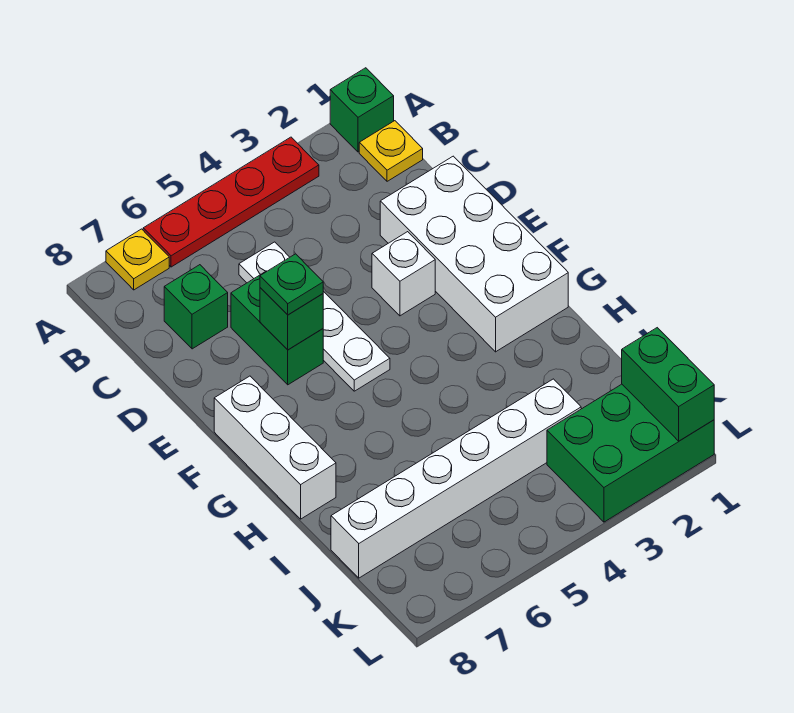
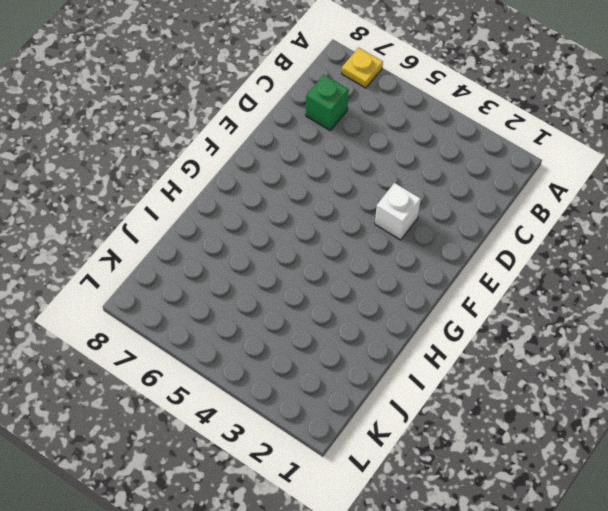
none -> green brick A1 level 1
none -> red plate A3:A6 level 1
none -> yellow plate B1 level 1

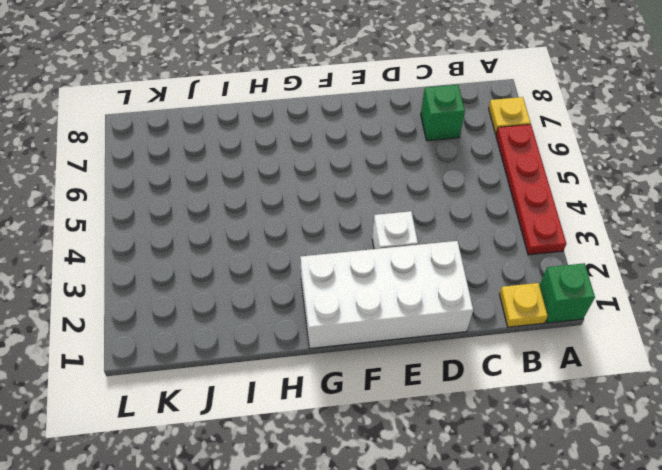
none -> white plate C5:F5 level 1
none -> green brick D6:E6 level 1
none -> white brick F8:H8 level 1

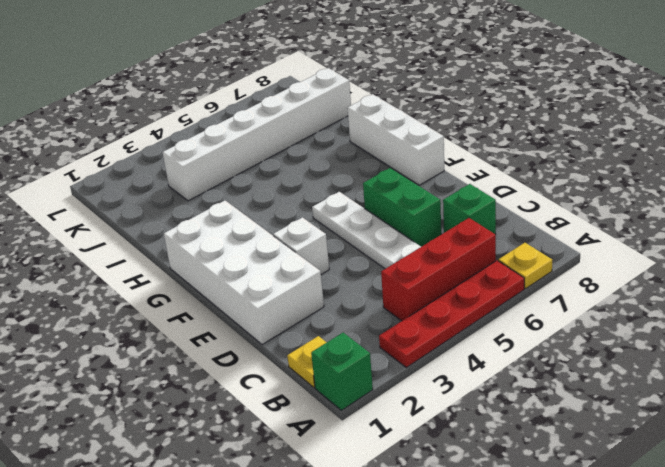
red brick B4:B6 level 1 -> none
none -> green brick K1:L3 level 1
none -> green brick E6 level 2
none -> green brick K1:L1 level 2

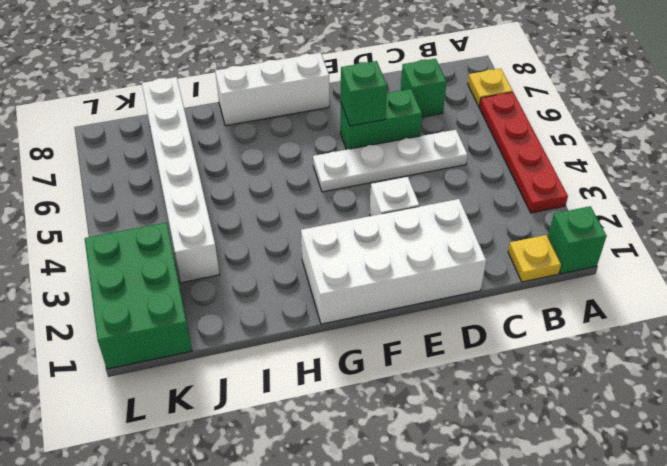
none -> green brick K1:L1 level 2
none -> green plate E6 level 3

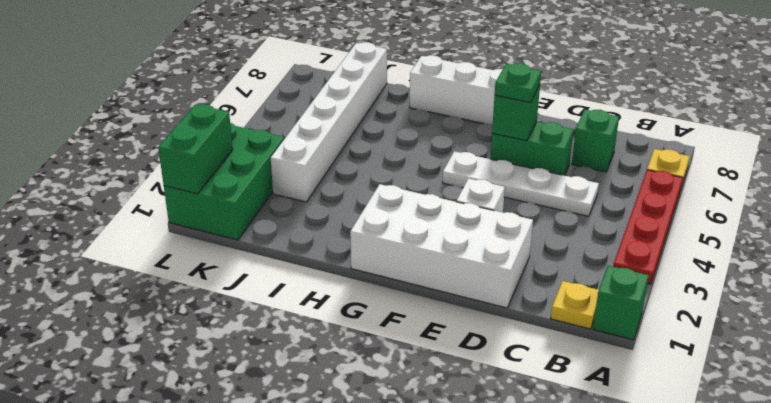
green brick L1:L2 level 2 -> green brick K1:L1 level 2

